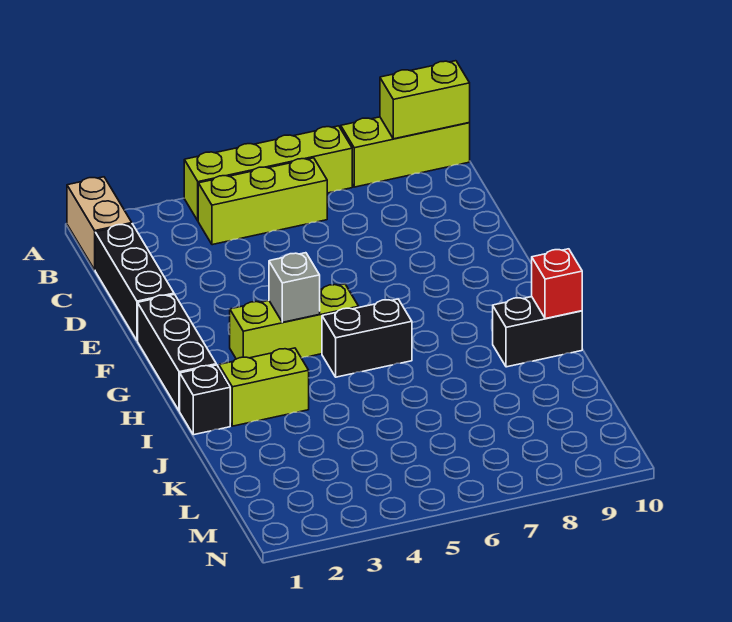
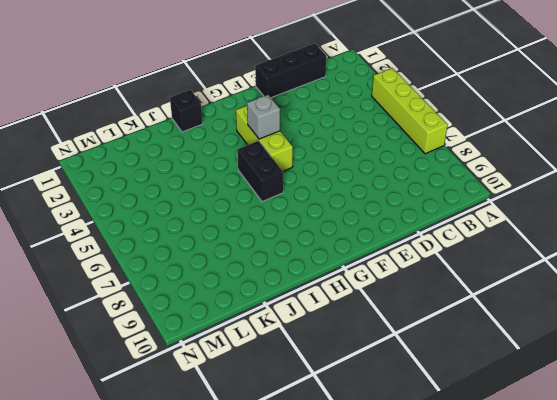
none -> tan brick A1:B1 level 1
none -> lime brick A8:A10 level 1
none -> lime brick B4:B6 level 1

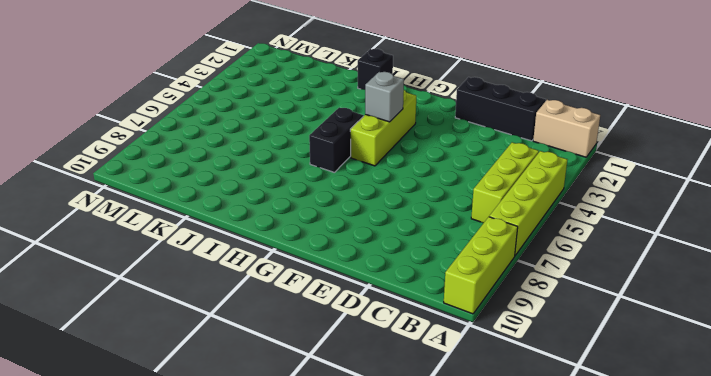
none -> black brick F1:H1 level 1
none -> lime brick I2:I3 level 1
none -> black brick I9:I10 level 1

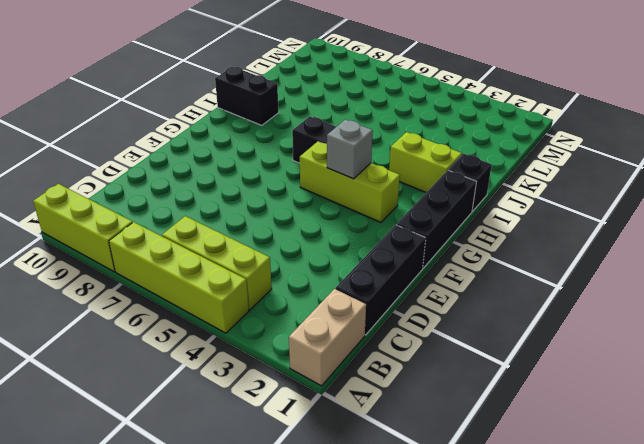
none -> lime brick A9:A10 level 2
none -> red brick I10 level 2

